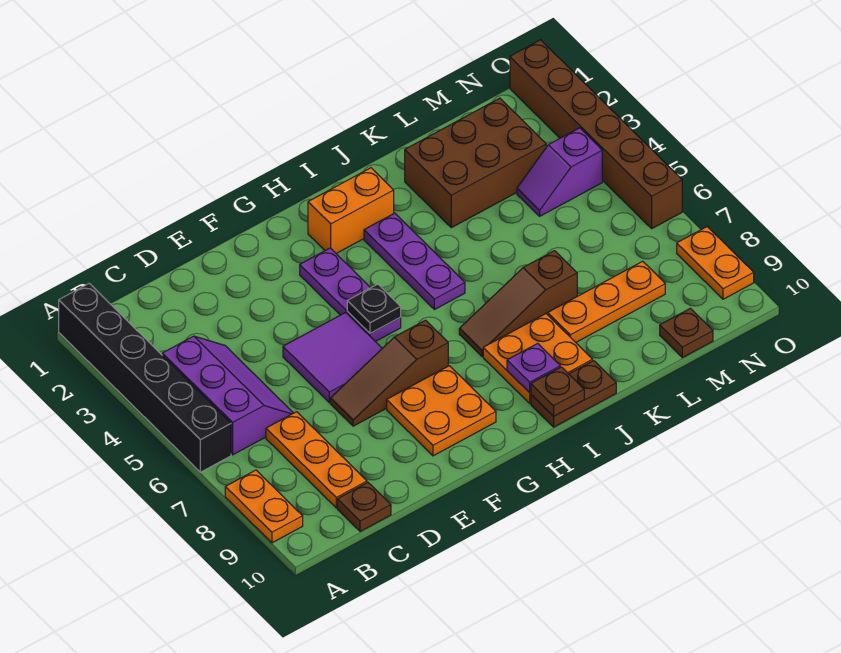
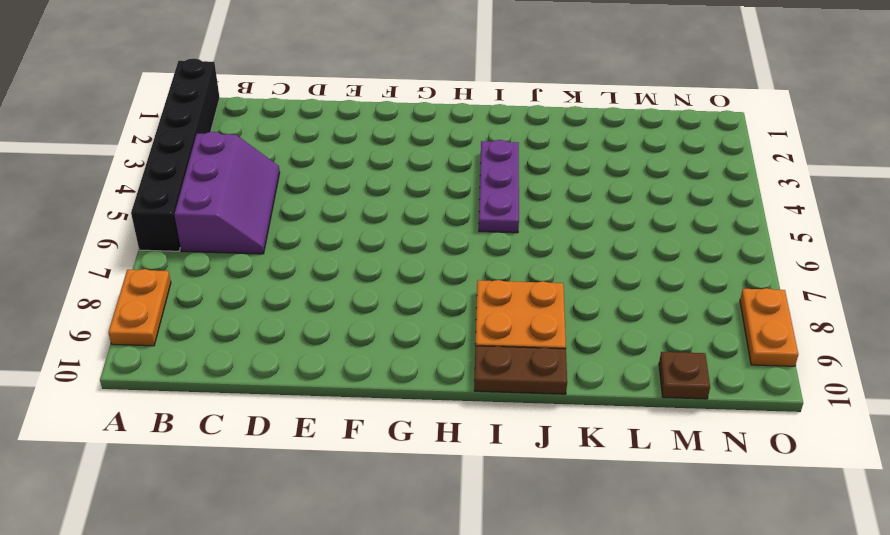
none -> orange plate C7:C9 level 1
none -> brown plate C10 level 1
none -> purple tile E5:F6 level 1

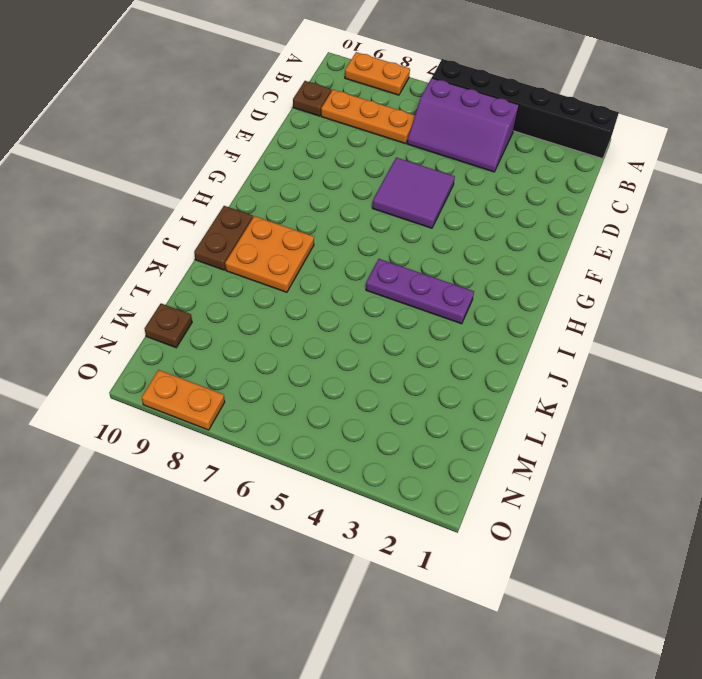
none -> brown slope E7:G7 level 1 top G
none -> orange plate F8:G9 level 1
none -> purple plate G3:G5 level 1

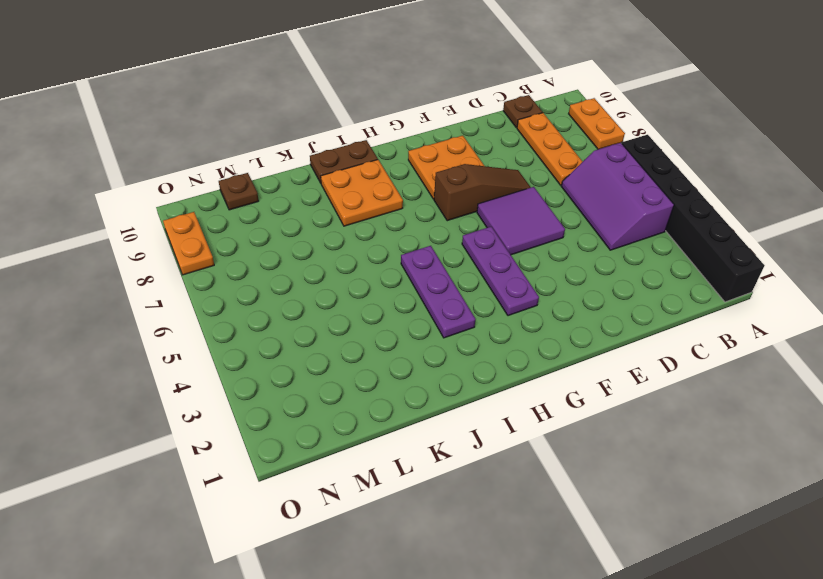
none -> orange brick H2:I2 level 1
none -> brown slope I7:K7 level 1 top K
none -> brown brick K2:M3 level 1

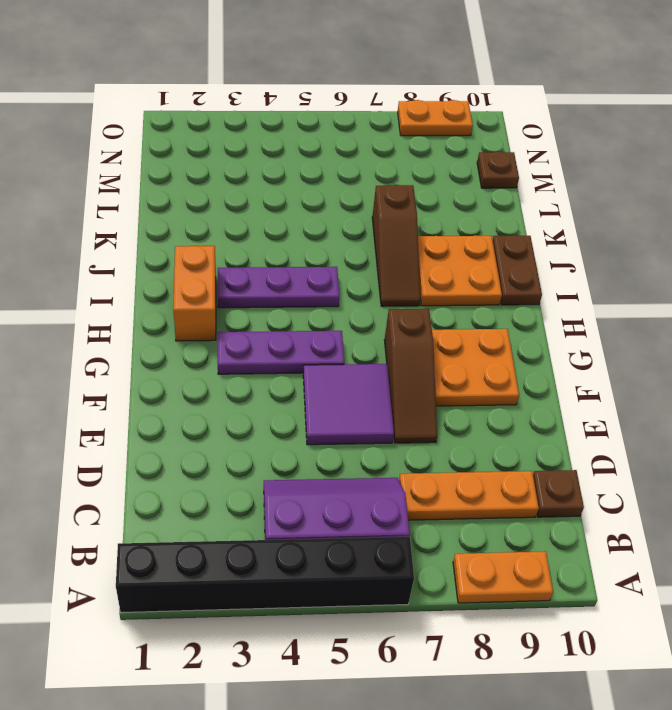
none -> brown brick K2:M3 level 1
none -> orange plate K8:M8 level 1
none -> purple slope M4:N4 level 1 top N

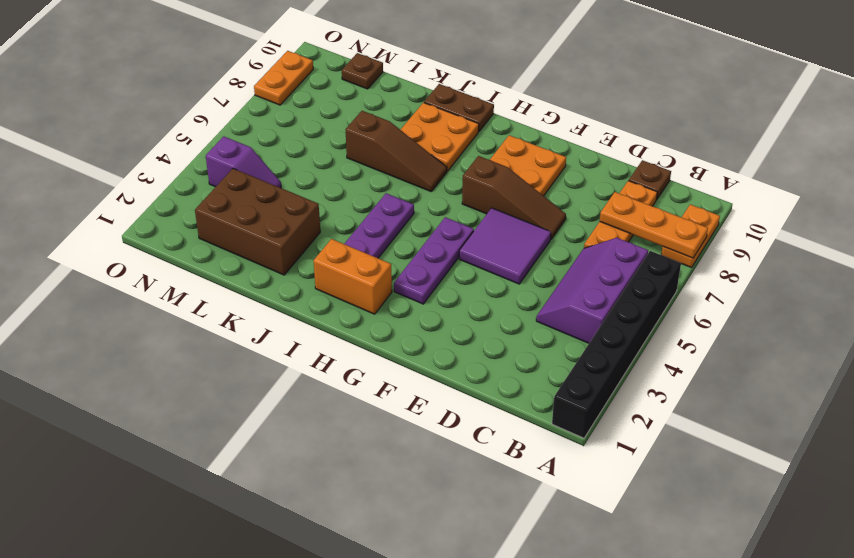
orange plate A8:C8 level 2 -> orange plate K8:M8 level 1
none -> brown brick O1:O6 level 1
none -> black plate G5 level 2
none -> purple plate I9 level 2

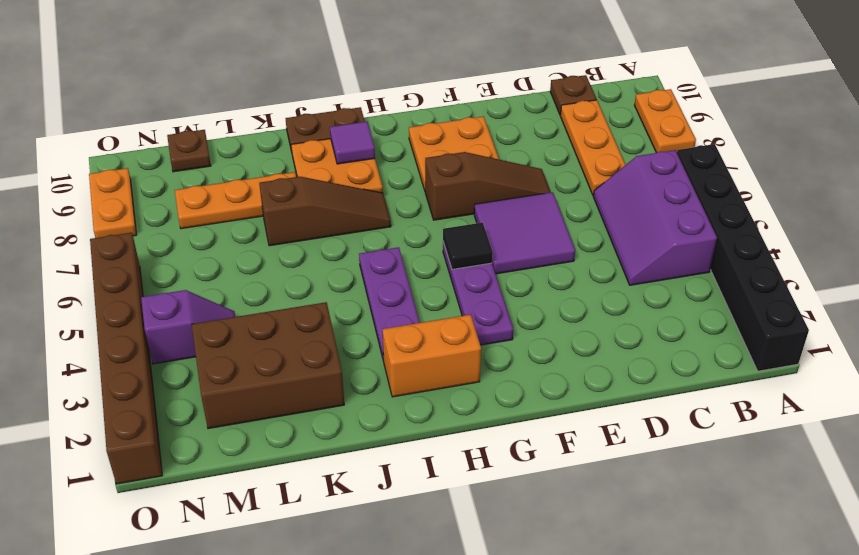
black tile G5 level 2 -> black plate G5 level 2
purple tile I9 level 2 -> purple plate I9 level 2
none -> brown plate I10 level 2

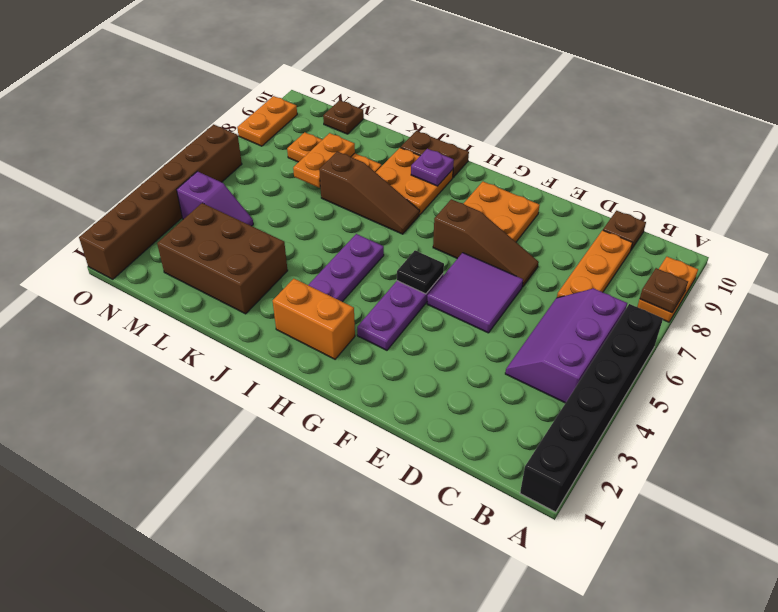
brown plate A8 level 2 -> brown plate I10 level 2
orange plate L7:L8 level 2 -> none

